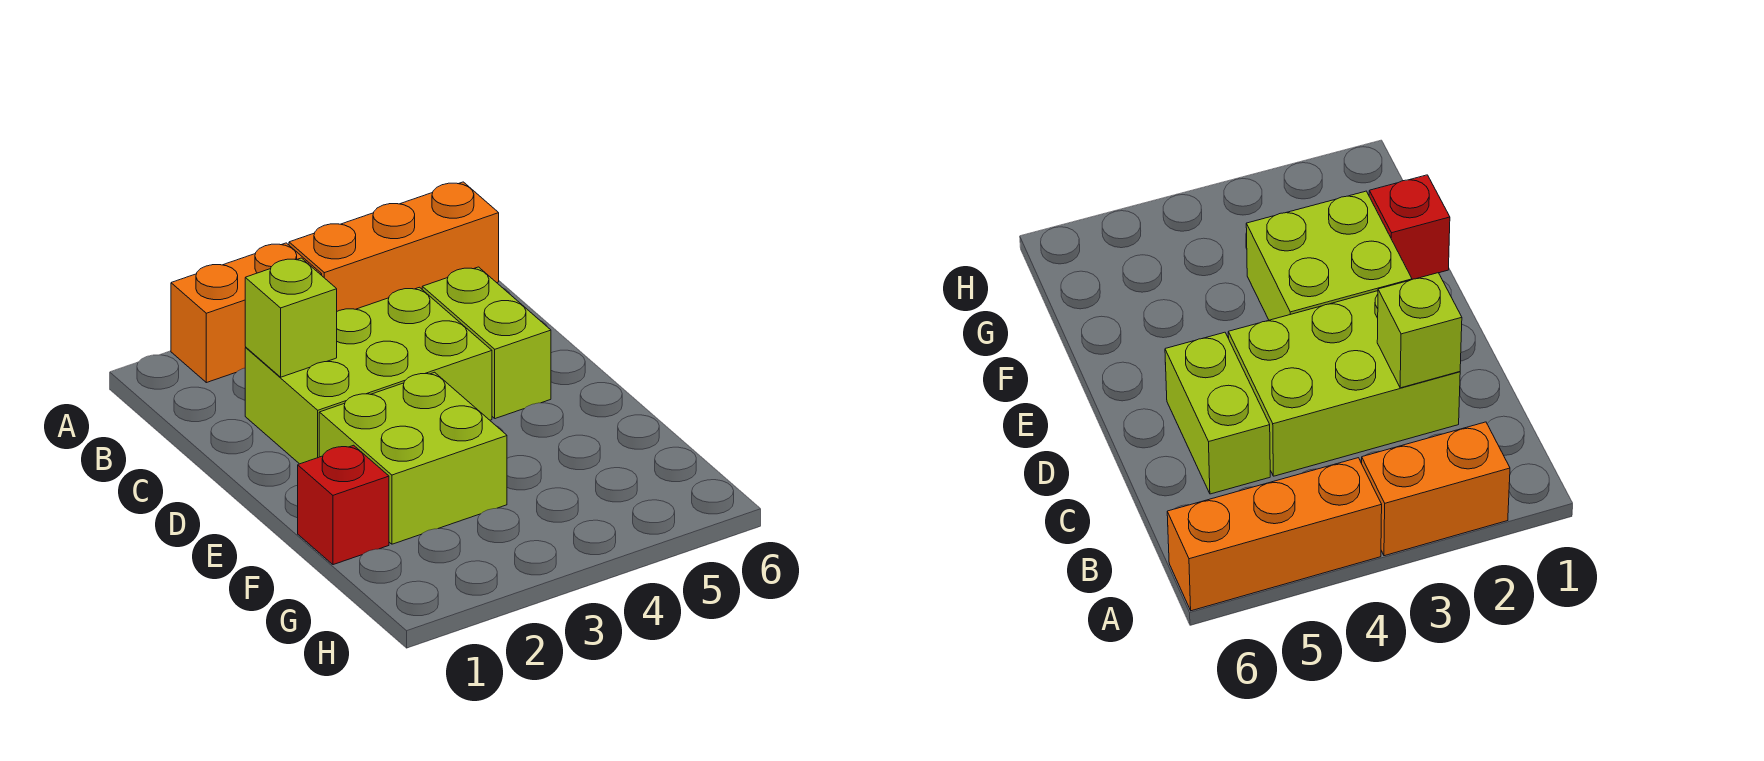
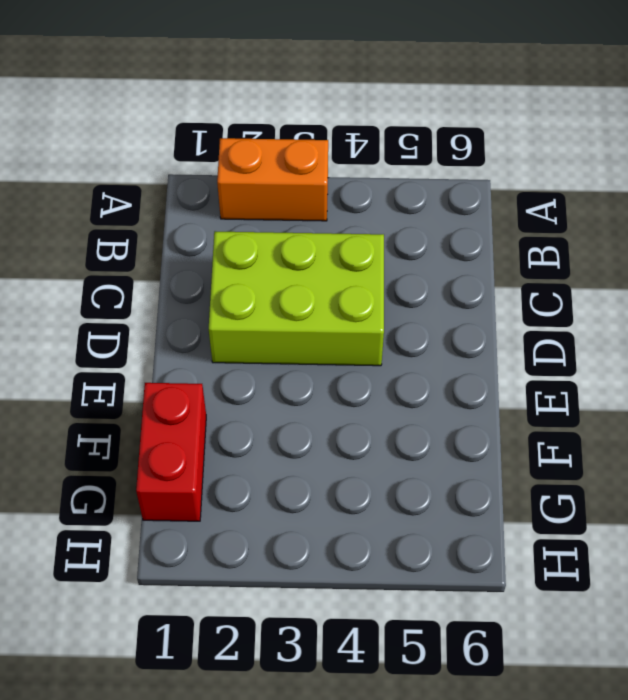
red brick F1:G1 level 1 -> red brick F1 level 1
none -> orange brick A4:A6 level 1
none -> lime brick C5:D5 level 1

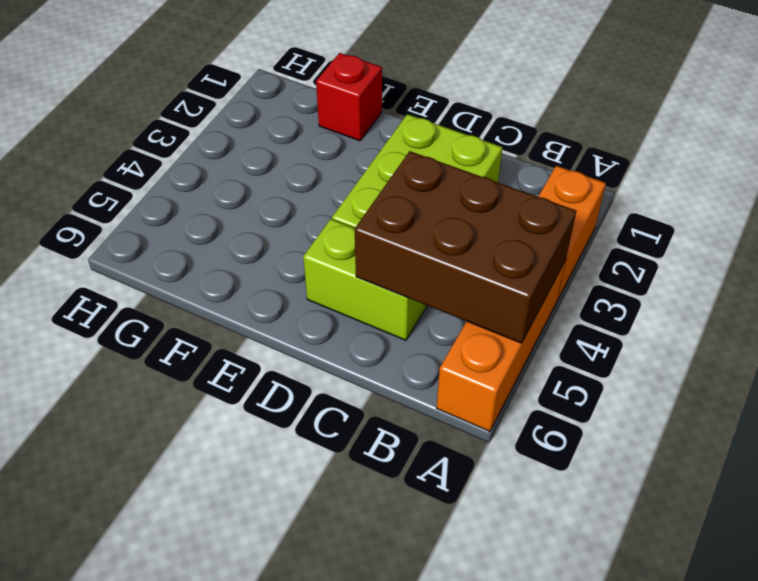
brown brick A4:C5 level 2 -> none
none -> lime brick E2:F3 level 1
none -> lime brick C2 level 2

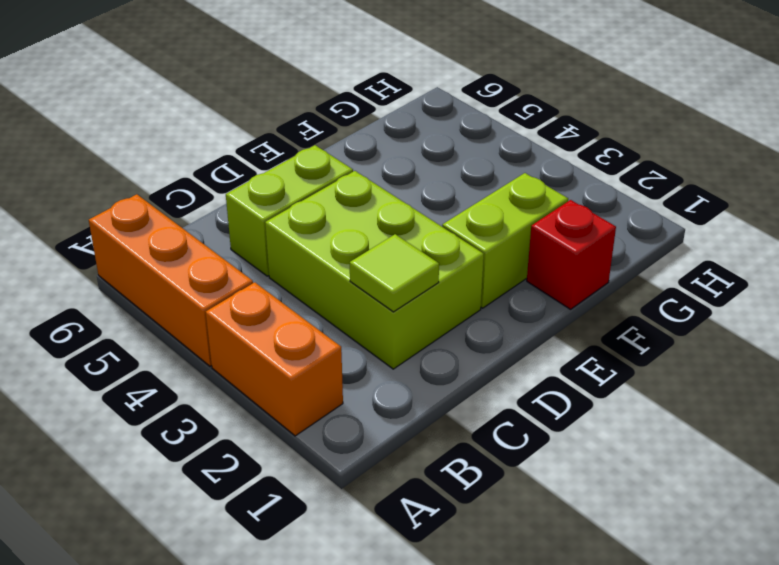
lime tile C2 level 2 -> lime brick C2 level 2
lime brick E2:F2 level 1 -> lime brick E2:F3 level 1

